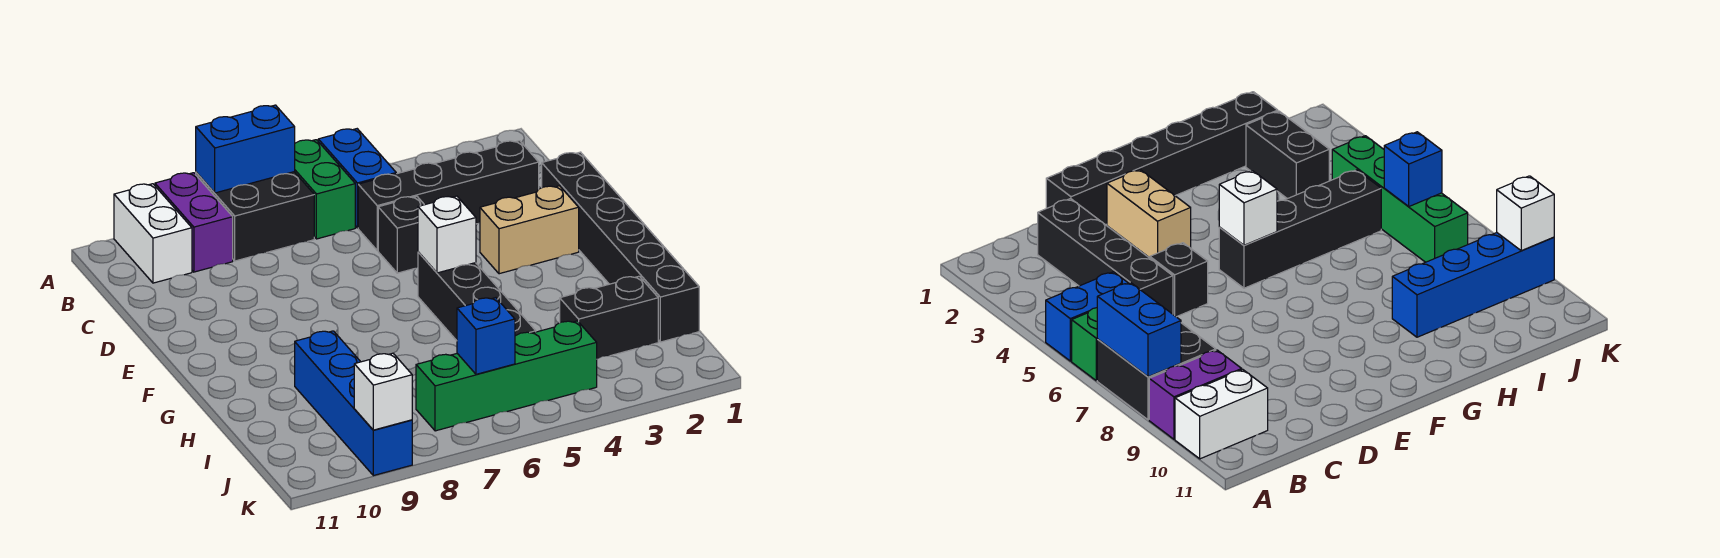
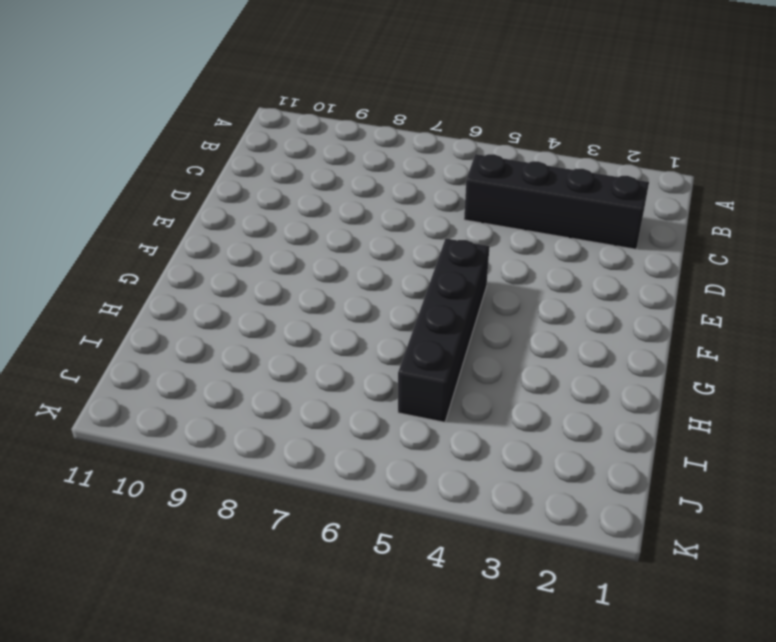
none -> blue brick A5:B5 level 1
none -> green brick A6:B6 level 1
none -> black brick A7:B8 level 1

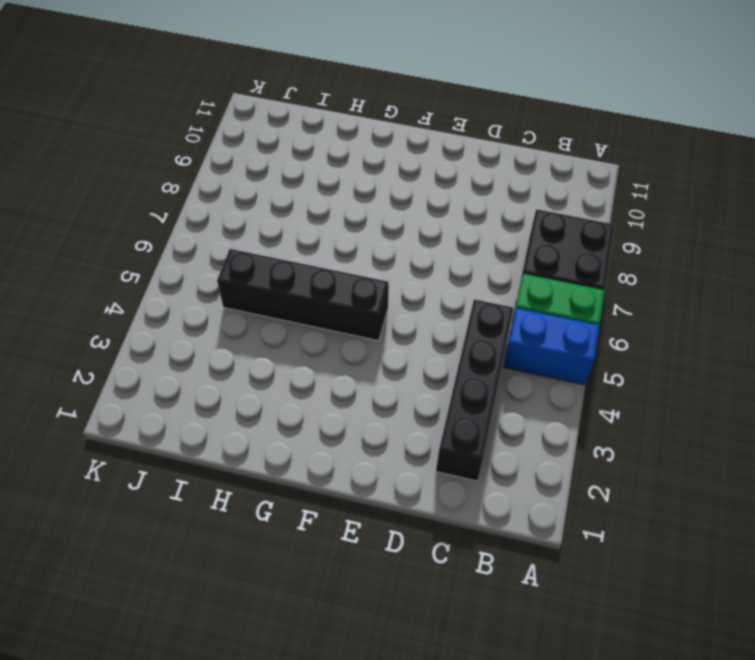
none -> purple brick A9:B9 level 1
none -> white brick A10:B10 level 1
none -> black brick D1:I1 level 1

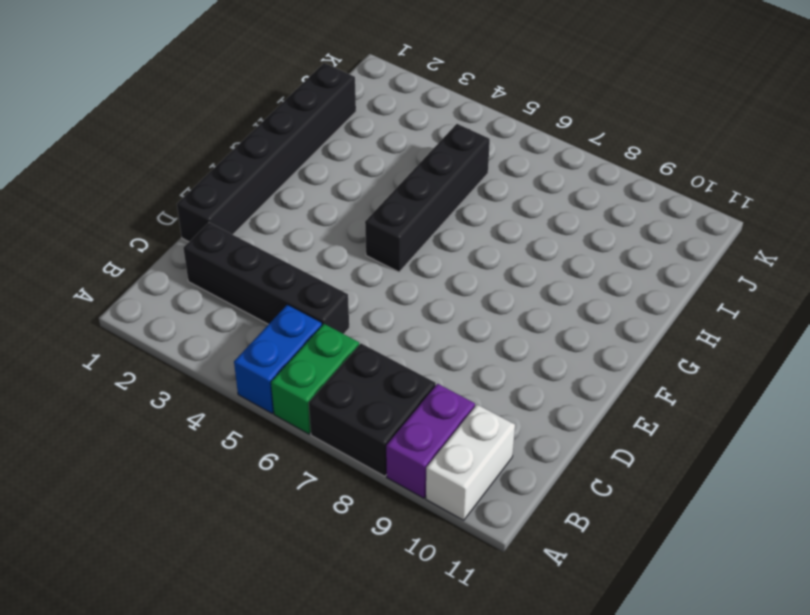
none -> black brick D5 level 1
none -> tan brick E2:E3 level 1
none -> blue brick H9:K9 level 1

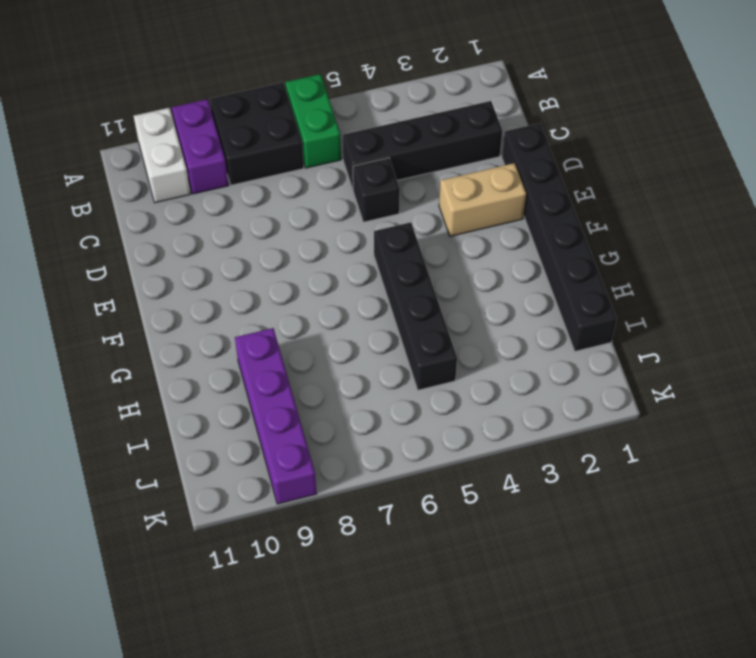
purple brick H9:K9 level 1 -> blue brick H9:K9 level 1
none -> blue brick A5:B5 level 1
none -> black brick I2:I3 level 1
none -> green brick J4:J7 level 1

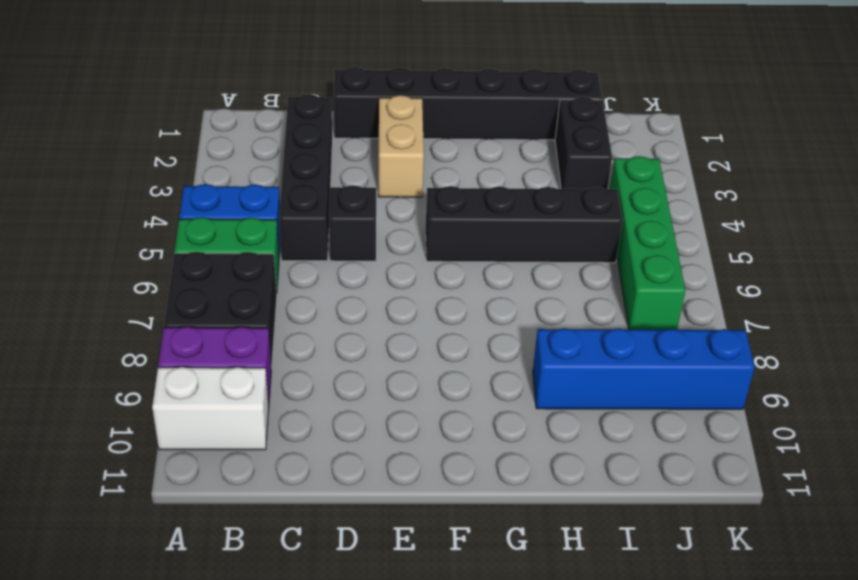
none -> blue brick A7:A8 level 2
none -> white brick F5 level 2
none -> blue brick J6 level 2

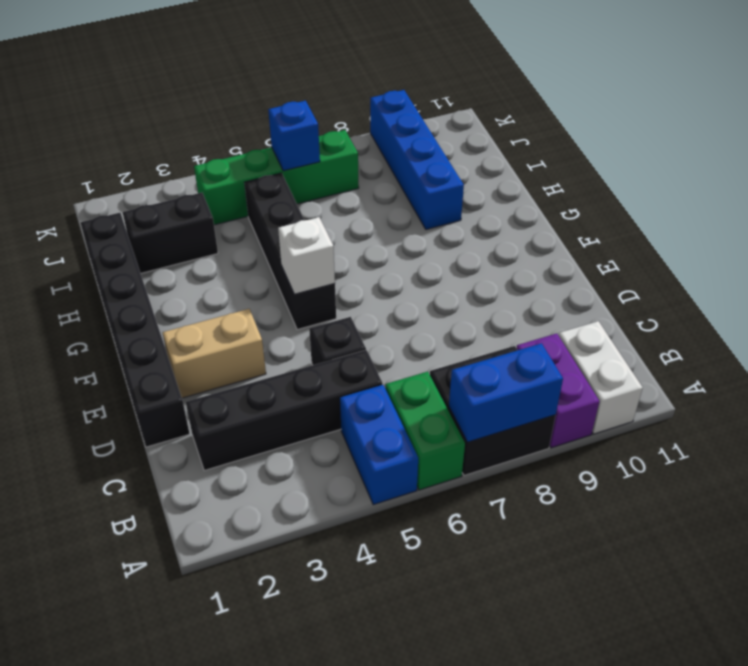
none -> white brick K9 level 2

